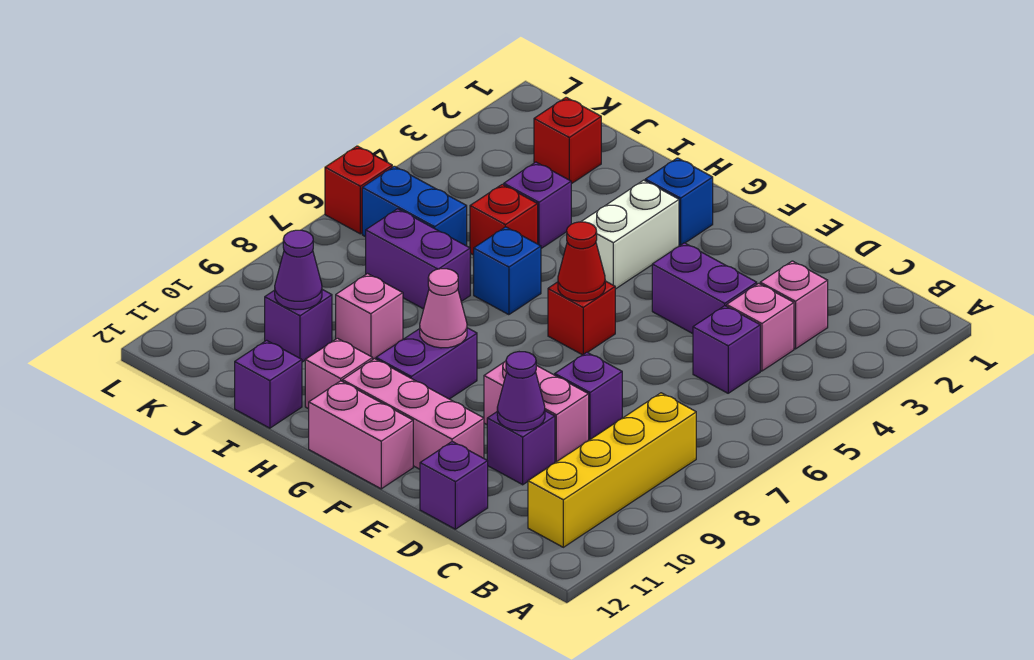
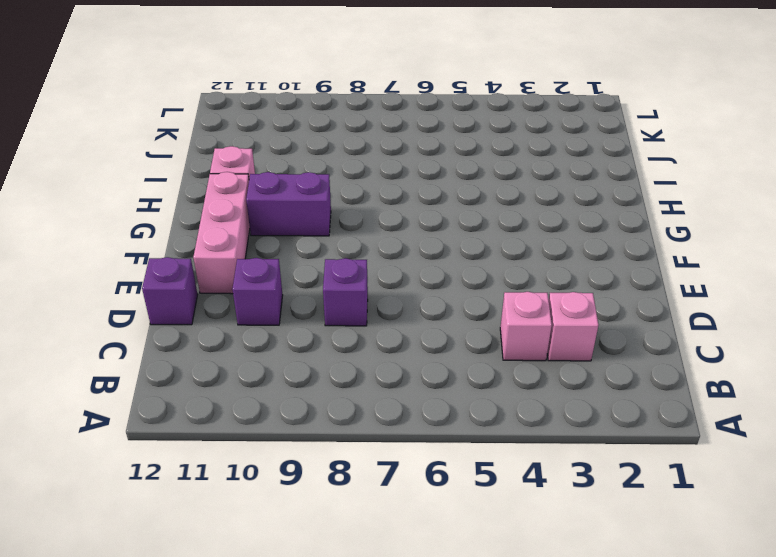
none -> yellow brick B8:B11 level 1
none -> purple brick C5 level 1
none -> purple brick D4:E4 level 1
none -> pink brick D9:E9 level 1

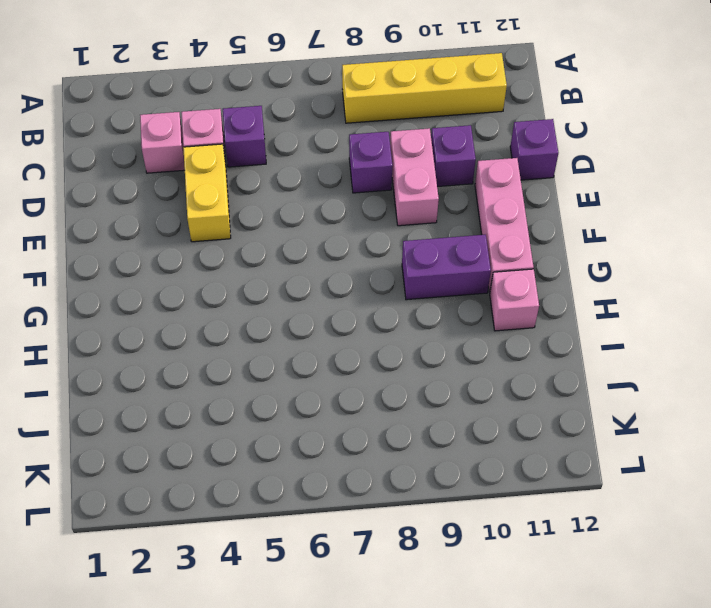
yellow brick D4:E4 level 1 -> purple brick D4:E4 level 1
none -> red brick F6 level 1
none -> pink brick F12:G12 level 1
none -> blue brick G2 level 1
none -> white brick G3:G4 level 1

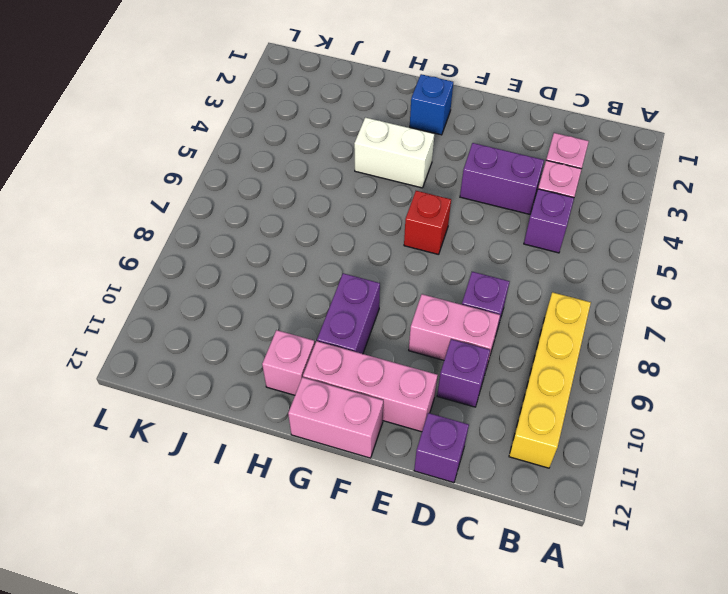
white brick G4:H4 level 1 -> white brick G3:G4 level 1
none -> blue brick H6 level 1
none -> purple brick I4 level 1
none -> red brick I5 level 1
none -> purple brick I7:J7 level 1

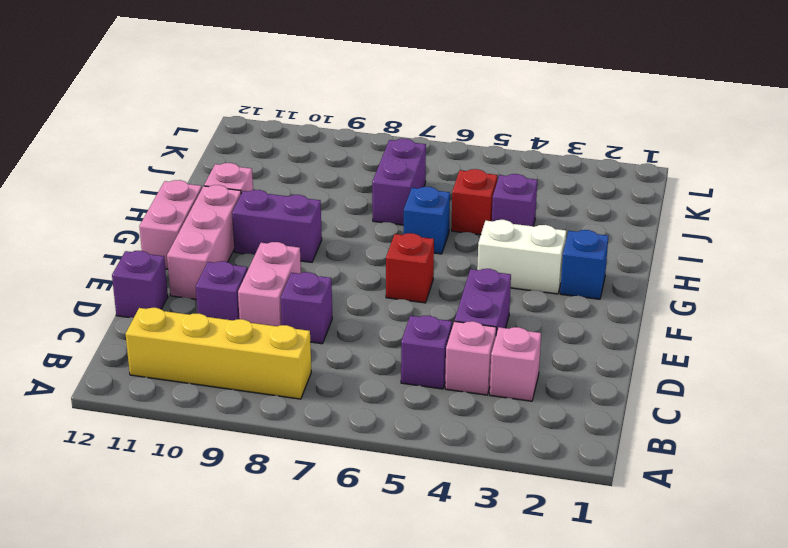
none -> pink brick I9 level 1
none -> purple brick I12 level 1
none -> red brick J2 level 1
none -> blue brick J6:K6 level 1

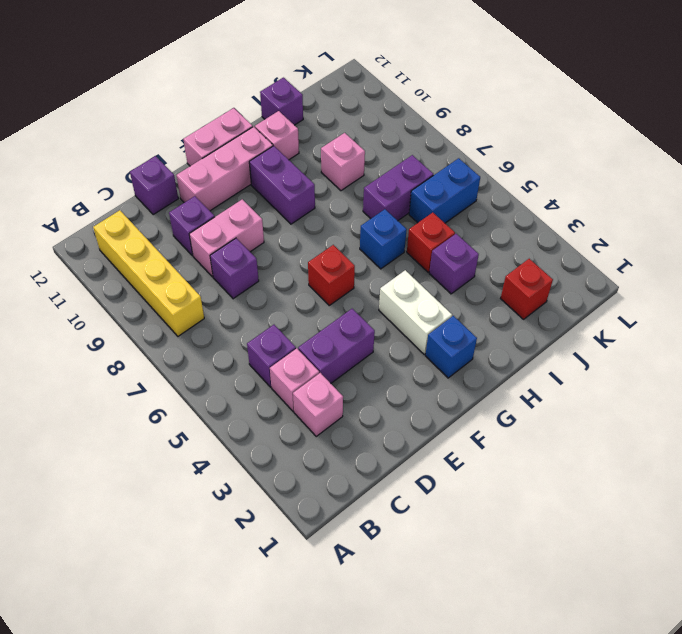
none -> purple brick J10 level 1
none -> red brick L6 level 1
none -> purple cone D10 level 2
none -> red cone F6 level 2

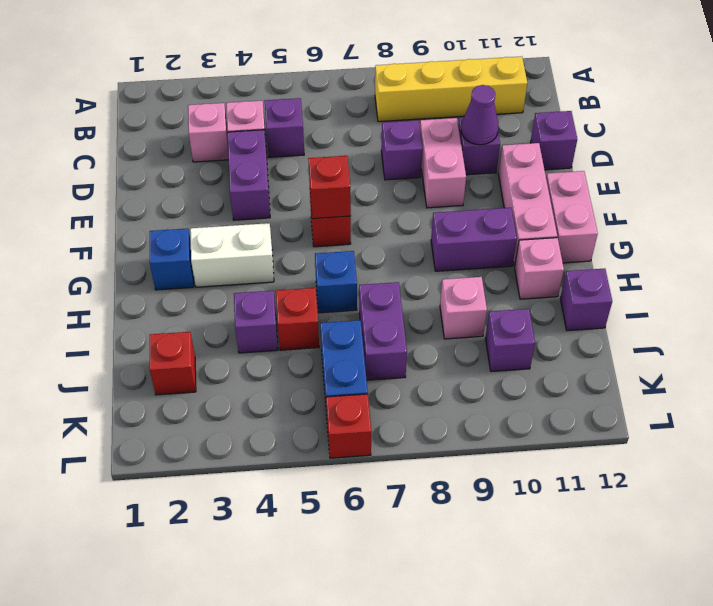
red brick F6 level 2 -> red cone F6 level 2
none -> pink cone G9 level 2
none -> purple cone J10 level 2

